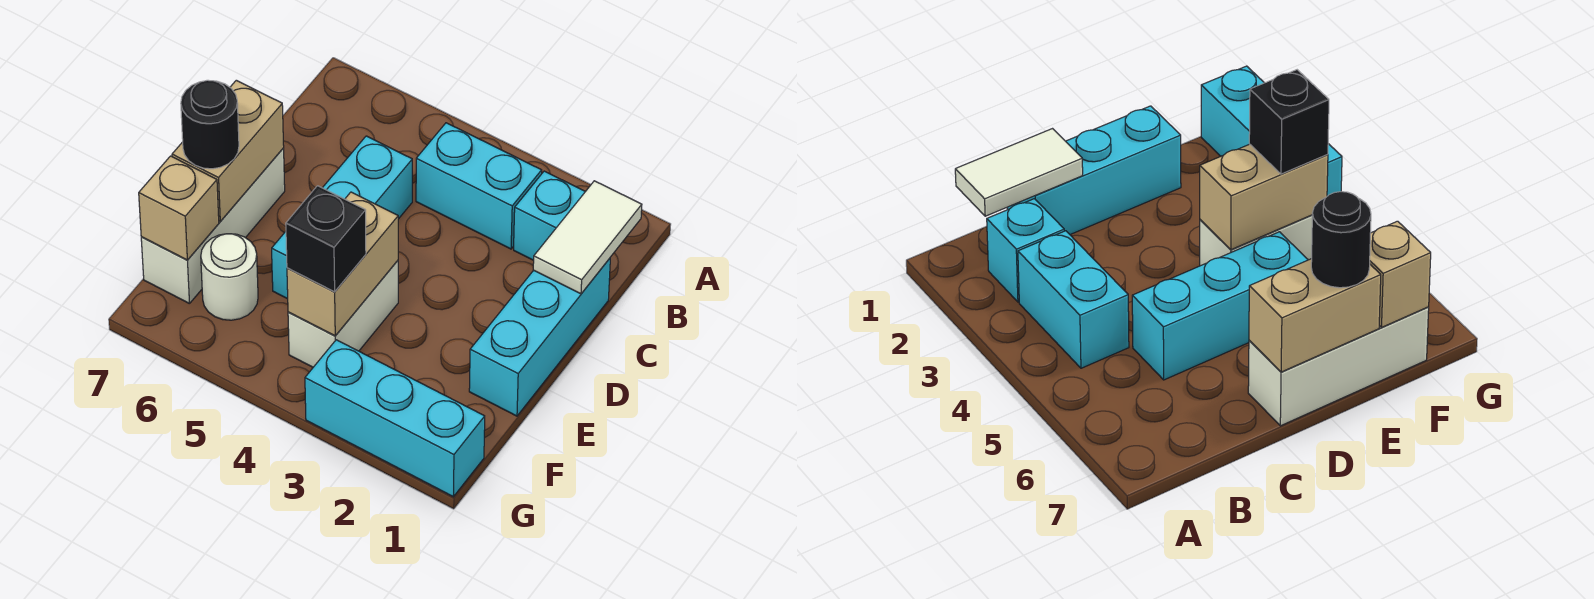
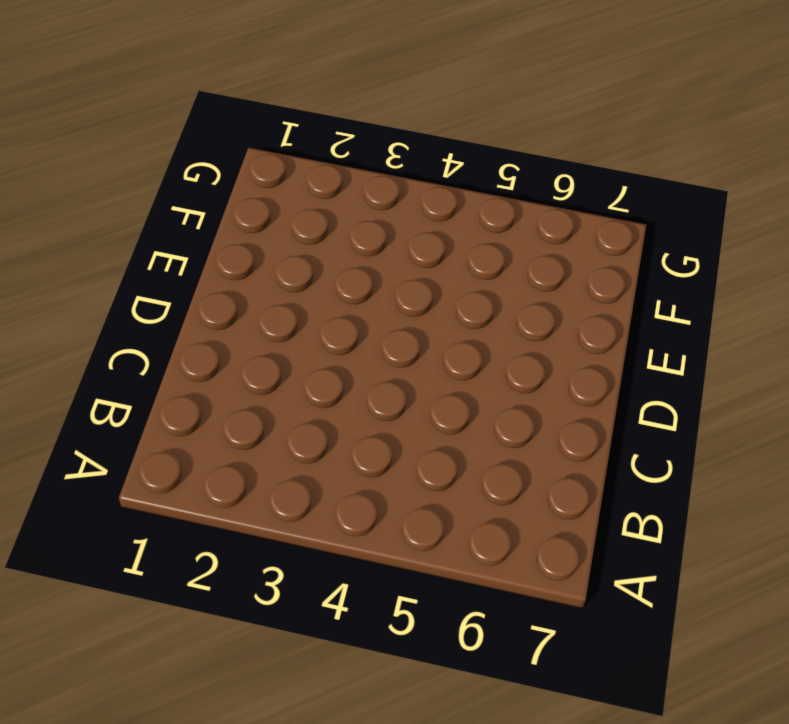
none -> cyan brick B2 level 1
none -> cyan brick B3:B4 level 1
none -> cyan brick C1:E1 level 1

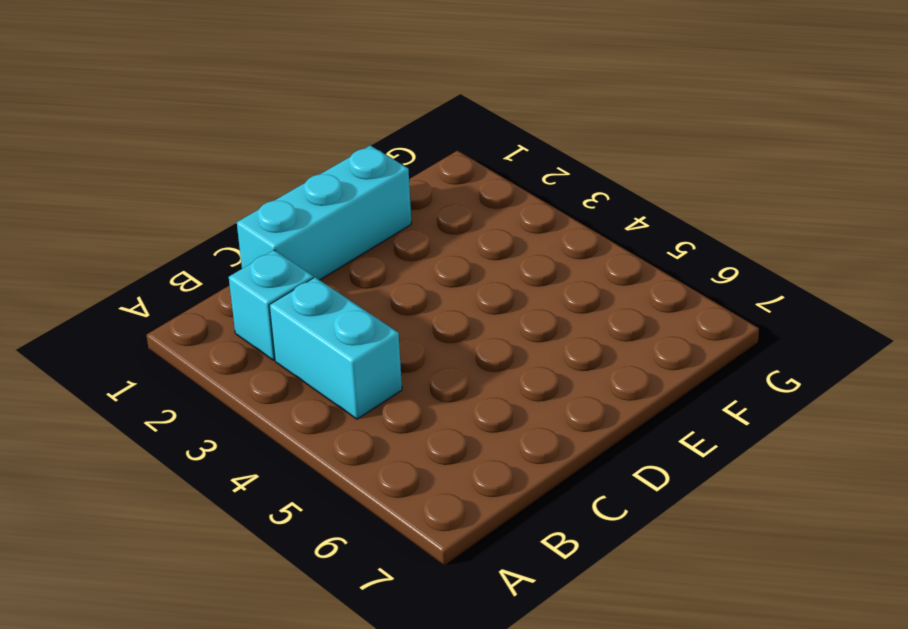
none -> cyan brick C5:E5 level 1
none -> white brick D7:F7 level 1
none -> white brick E4:F4 level 1

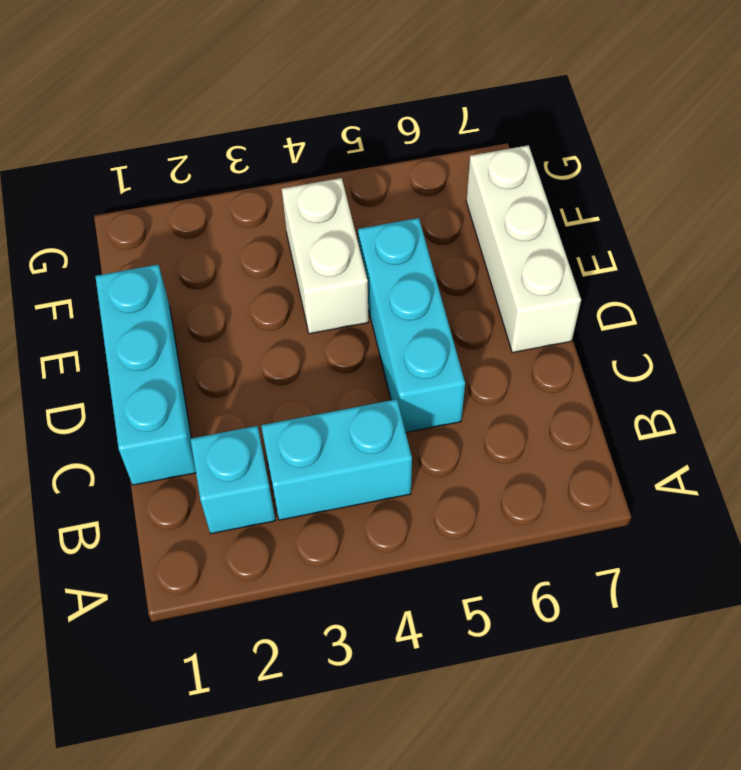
none -> white round brick F6 level 1
none -> cyan brick G1:G3 level 1
none -> white tile B1:C1 level 2

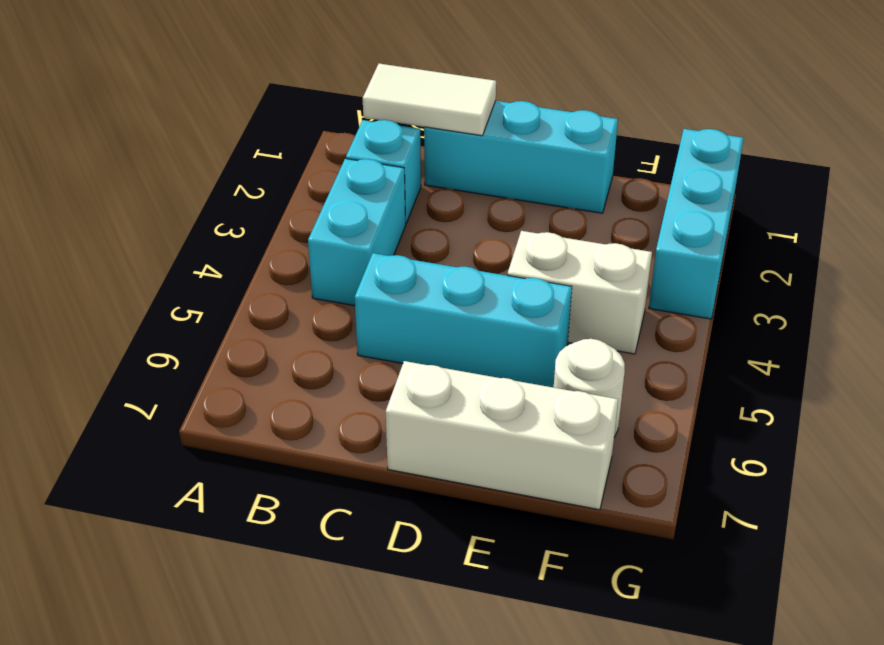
none -> tan brick D7:E7 level 2
none -> tan brick E4:F4 level 2
none -> tan brick F7 level 2

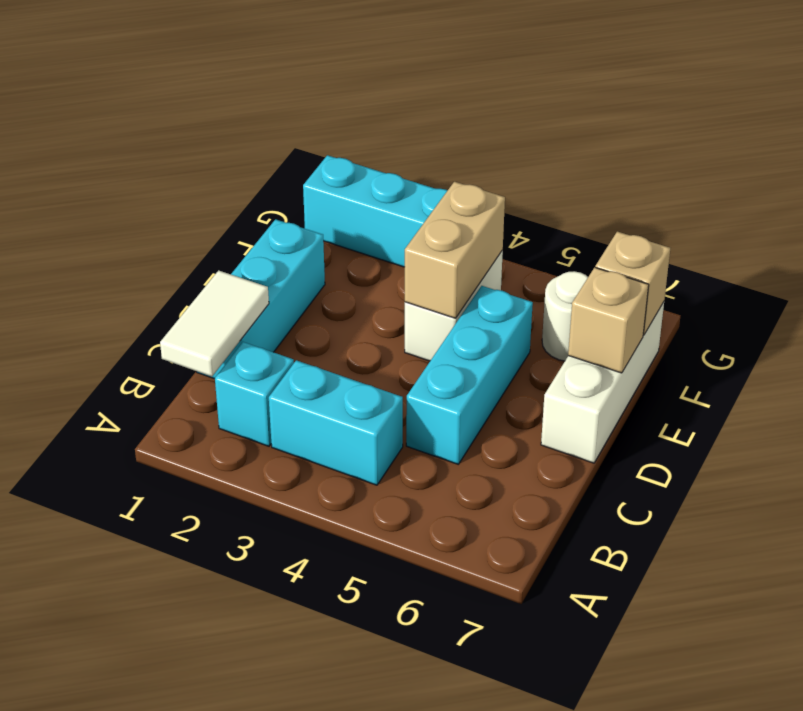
tan brick E7 level 2 -> tan brick D7:E7 level 2
none -> black round brick E7 level 3
none -> black brick F4 level 3

